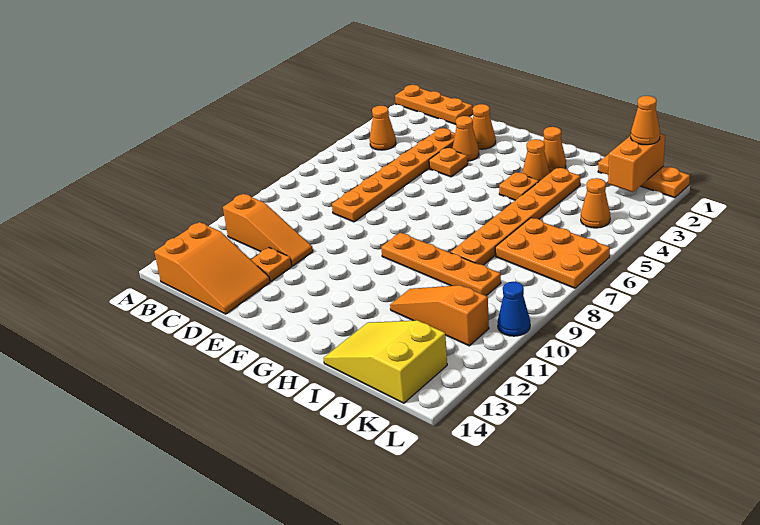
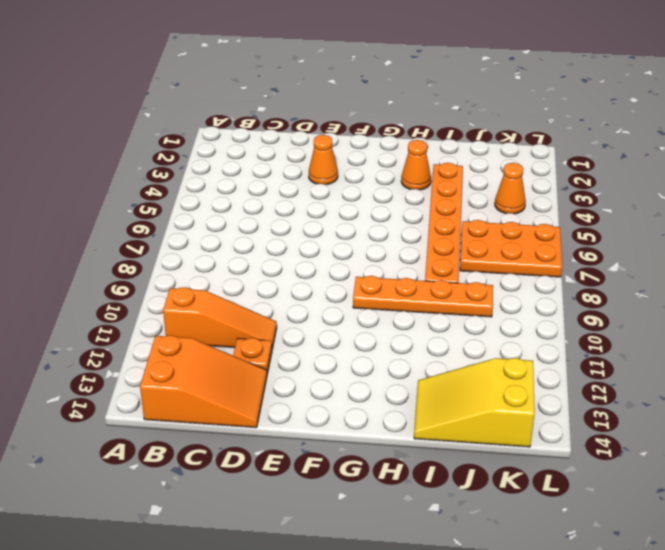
none -> orange plate A1:C1 level 1
none -> orange cone B4 level 1
none -> orange plate D3:D8 level 1

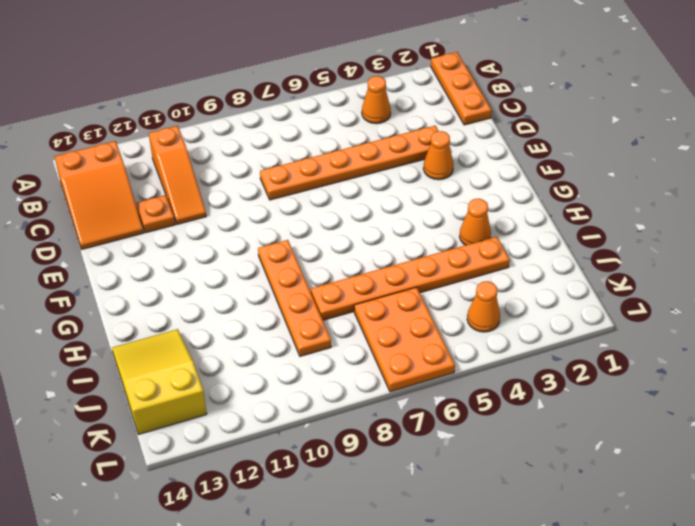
none -> orange cone E2 level 1
none -> orange plate E4 level 1
none -> orange cone H2 level 1

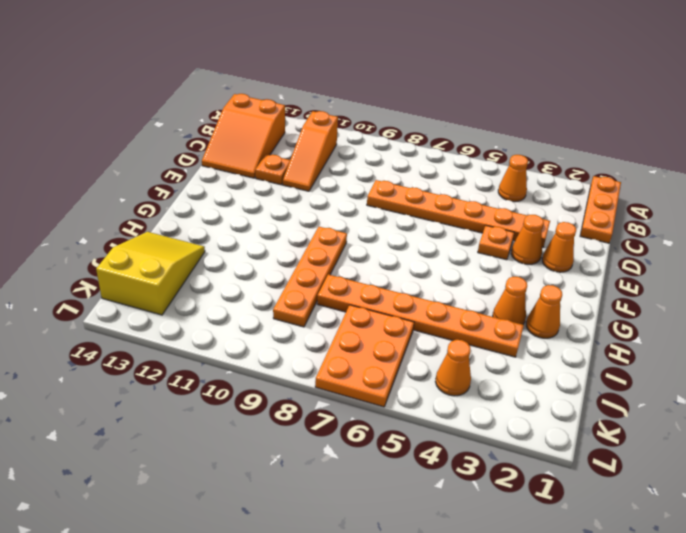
none -> orange plate H4 level 1
none -> orange slope I11:K11 level 1 top K
none -> orange plate J1:L1 level 1

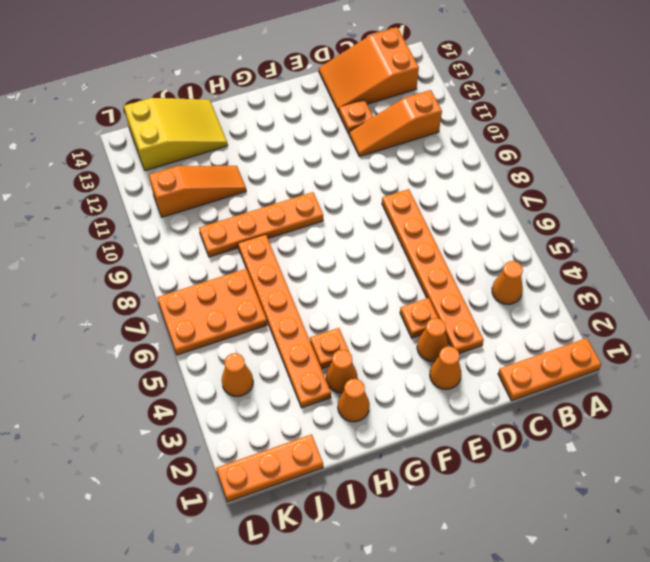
none -> blue cone L10 level 1
none -> orange brick K1:K2 level 2
none -> orange cone K1 level 3

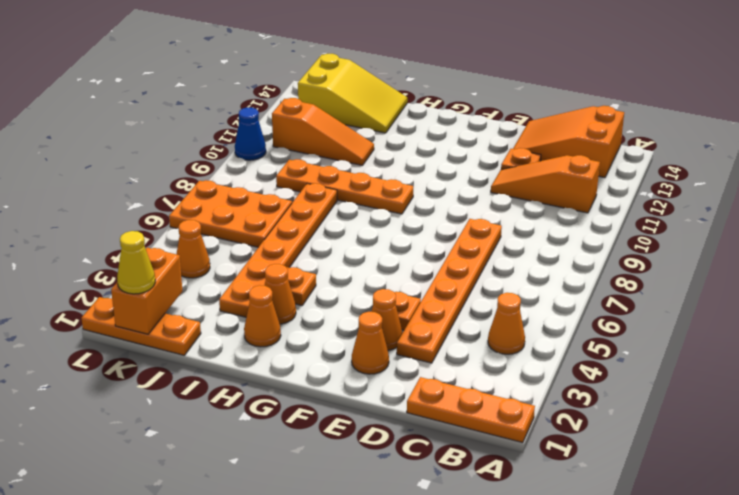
yellow cone K1 level 3 -> orange cone K1 level 3

